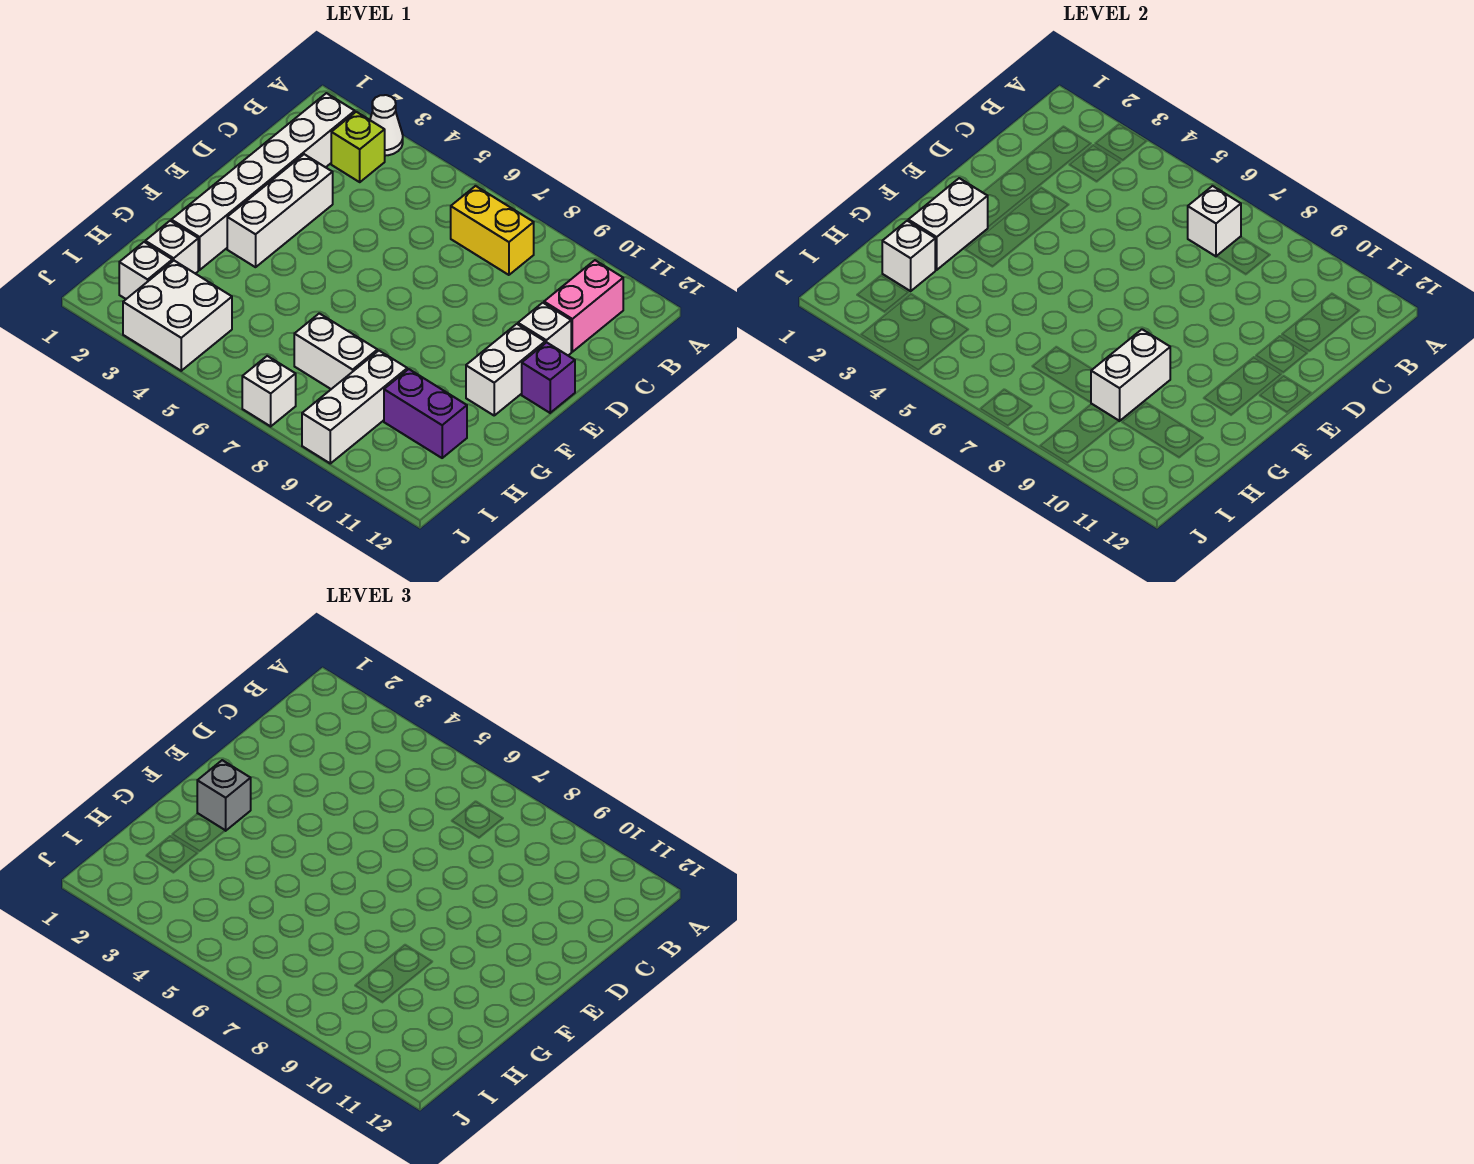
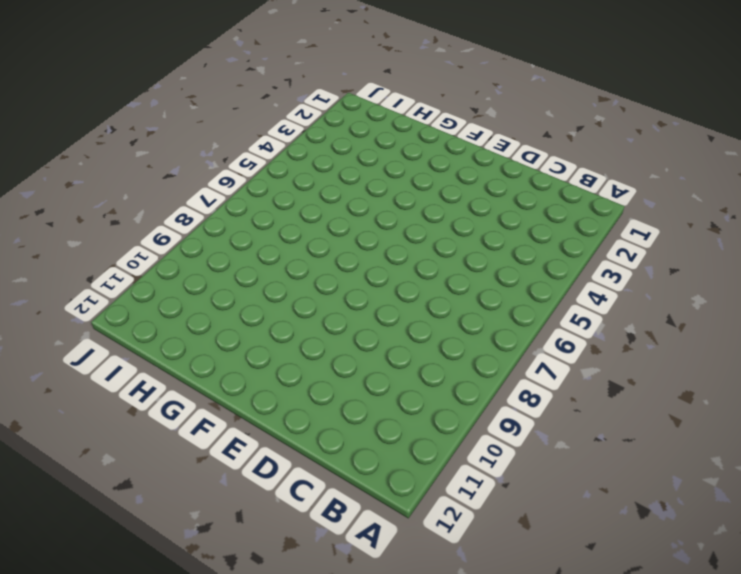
none -> white cone A3 level 1
none -> white brick B2:G2 level 1
none -> lime brick B3 level 1

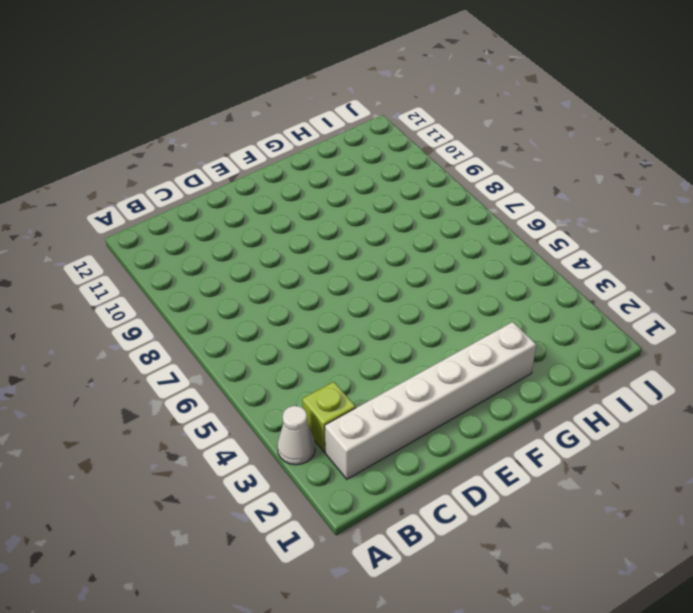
none -> yellow brick B7:B8 level 1
none -> pink brick B11:C11 level 1
none -> white brick D3:F3 level 1

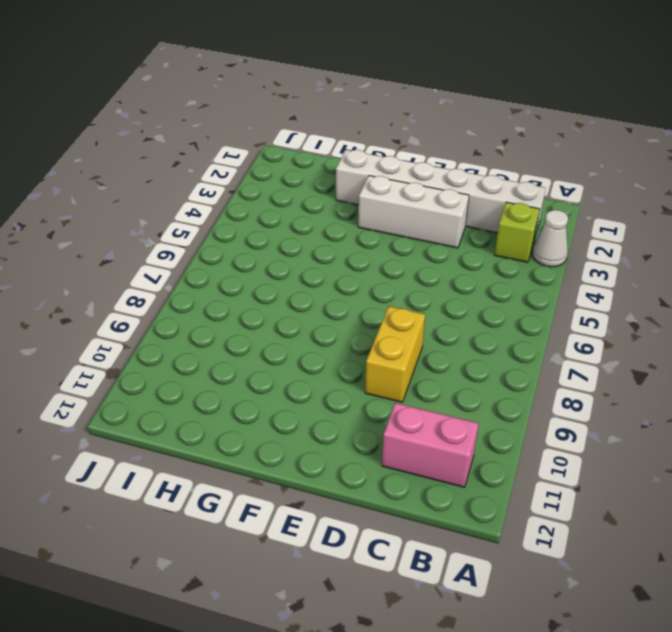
yellow brick D8:D9 level 1 -> yellow brick B7:B8 level 1
none -> white brick D11 level 1
none -> white brick E11:F11 level 1
none -> purple brick E12 level 1

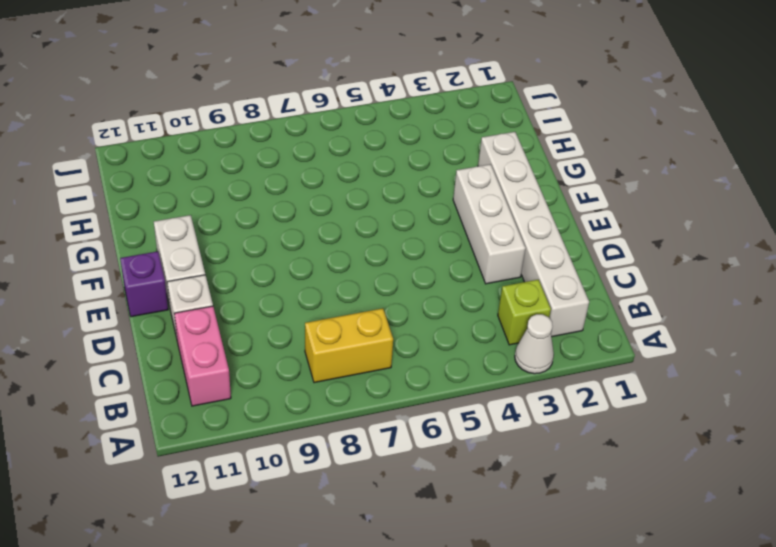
none -> white brick H2 level 1
none -> white brick H7:H8 level 1
none -> white brick H9:J9 level 1

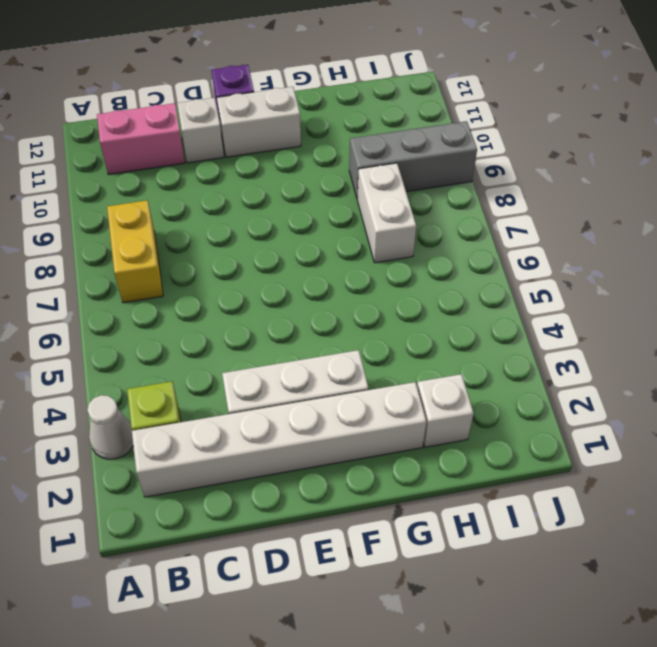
grey brick H9:J9 level 1 -> white brick H9:J9 level 1
none -> purple brick H10:H11 level 1
none -> white brick I2 level 1
none -> white brick I3:J4 level 1

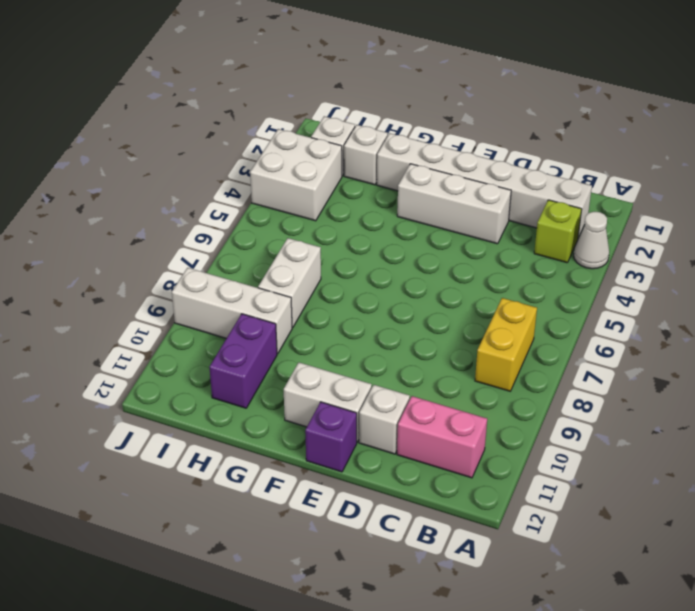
none -> white brick J7 level 1
none -> white brick B7 level 2
none -> white brick F2:G2 level 2

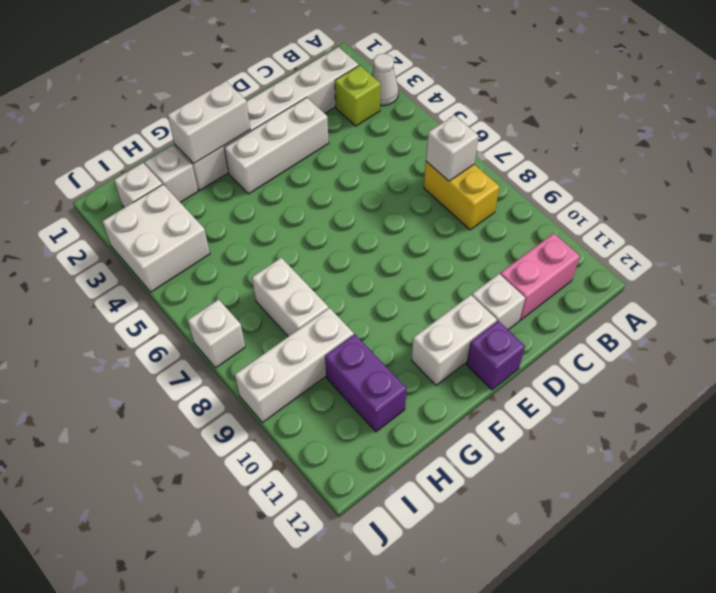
none -> white brick G9:H9 level 2
none -> white brick H2 level 2
none -> grey brick F2 level 3

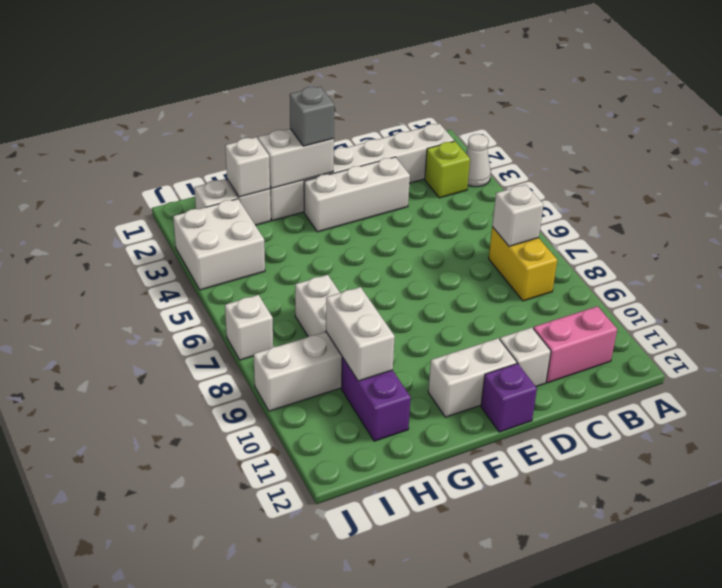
white brick H9:H10 level 2 -> white brick G9:H9 level 2

